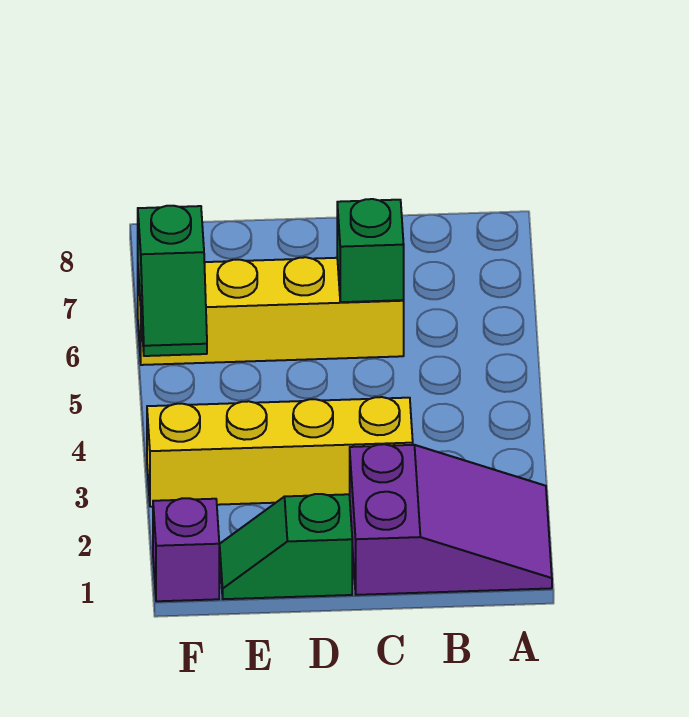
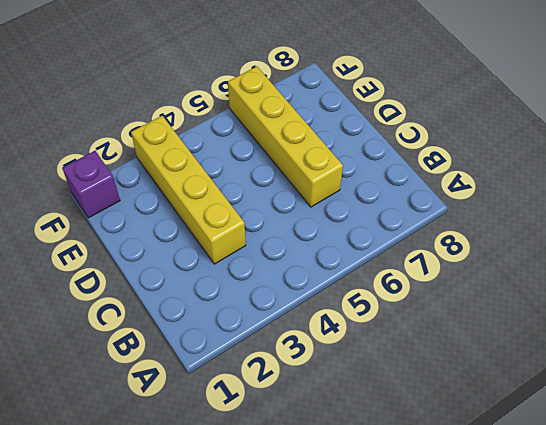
none -> purple slope A1:C2 level 1 top C
none -> green slope D1:E1 level 1 top D

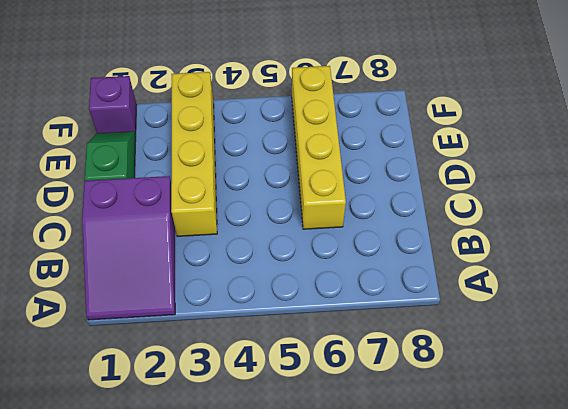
none -> green brick C6 level 2
none -> green slope F5:F6 level 2 top 6

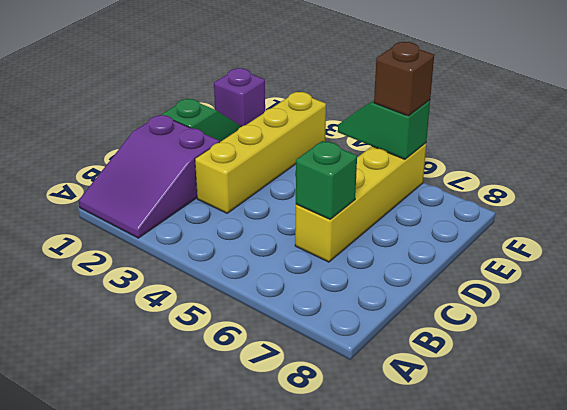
brown brick F6 level 3 -> none

